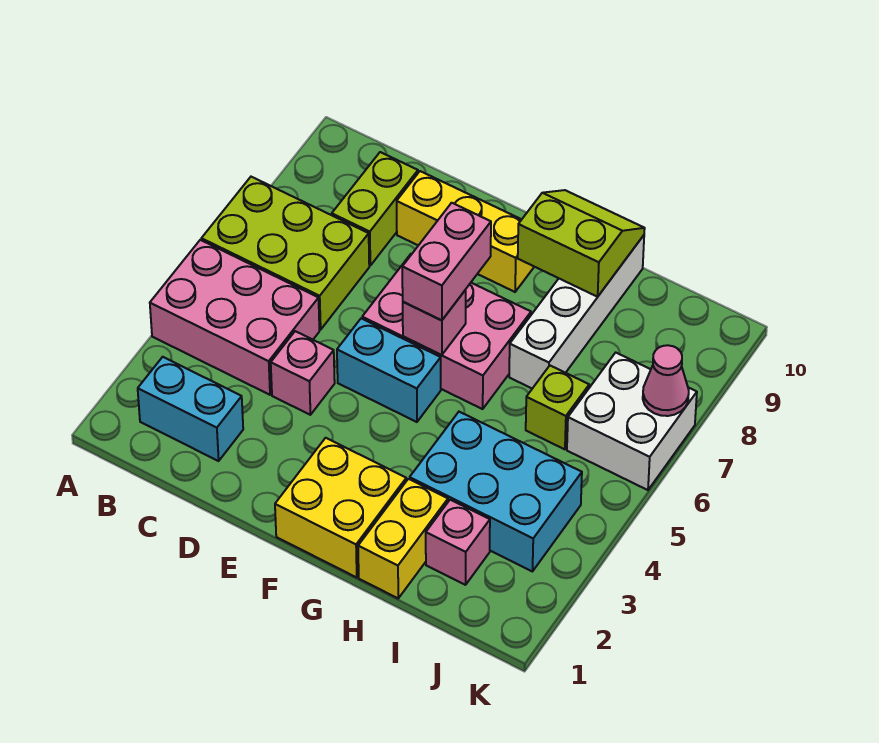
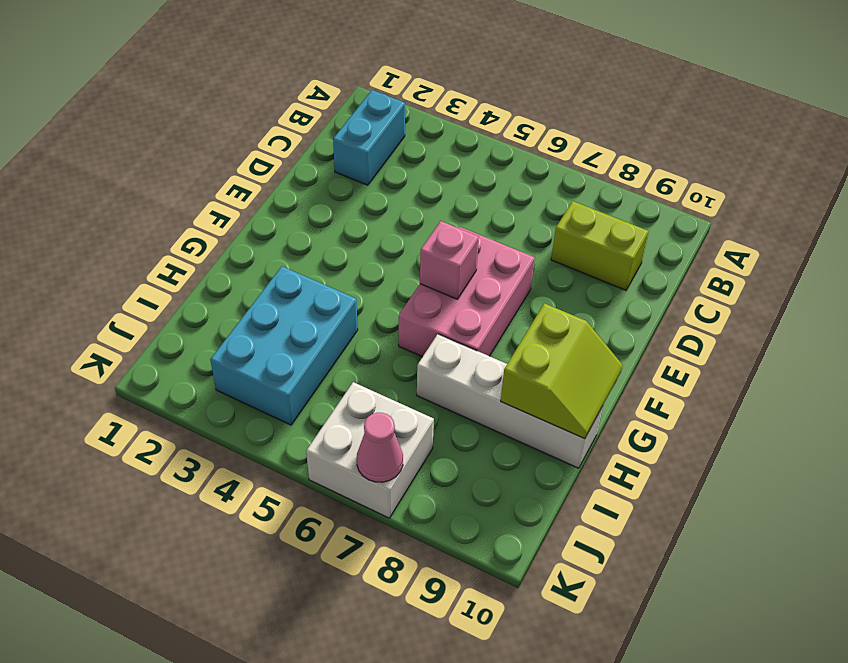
none -> pink brick A4:C5 level 1
none -> lime brick A6:C7 level 1
none -> pink brick D4 level 1

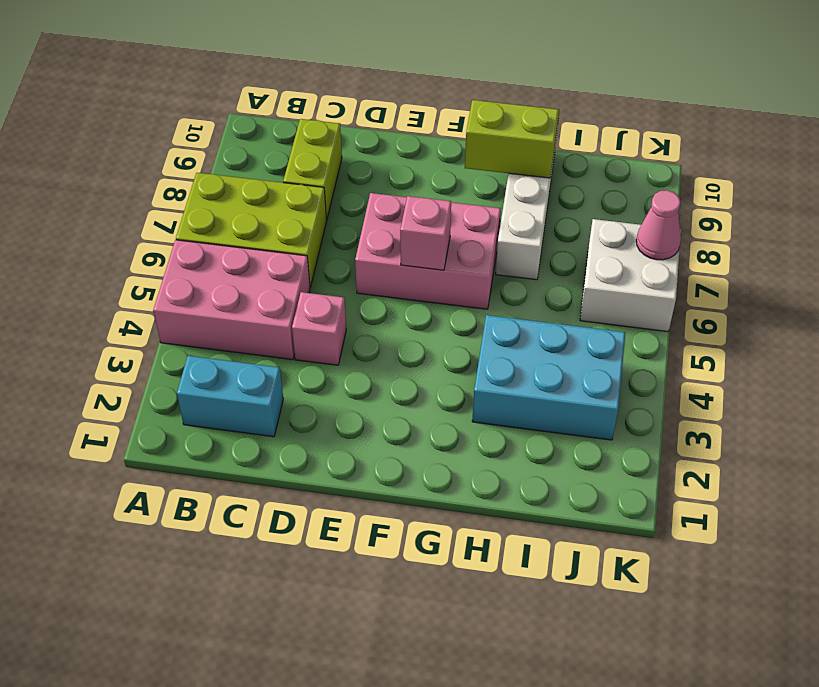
none -> yellow brick D9:F9 level 1
none -> cyan brick E5:F5 level 1
none -> yellow brick F1:G2 level 1

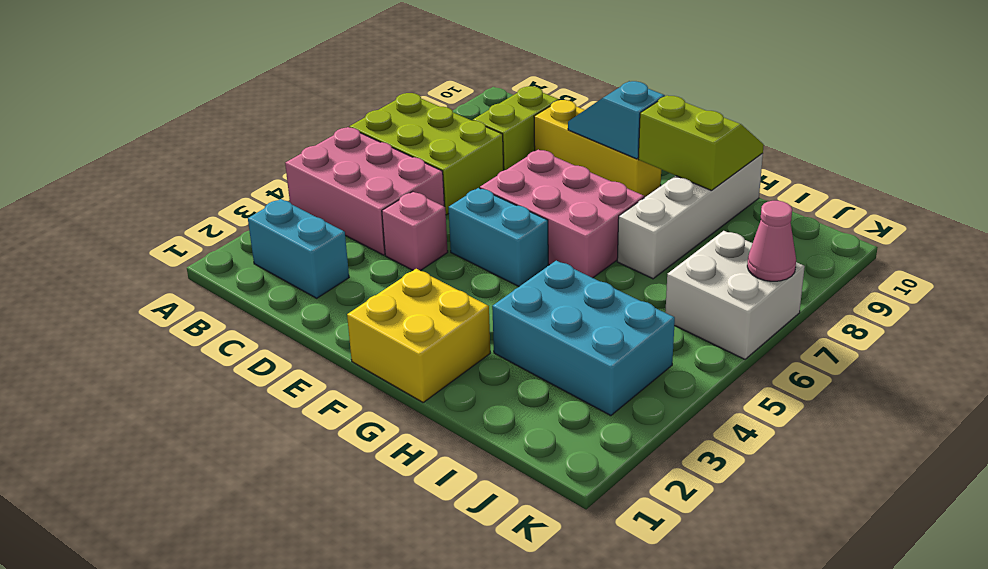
cyan slope E9:F9 level 2 top F -> none
none -> yellow brick H1:H2 level 1
none -> pink brick I2 level 1
none -> lime brick I6 level 1

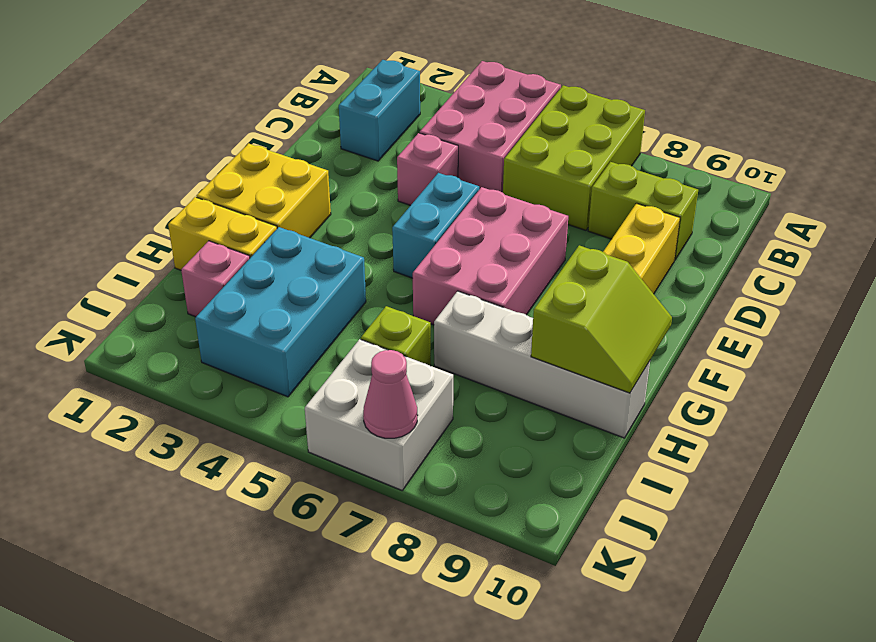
none -> pink brick F6 level 2
none -> pink brick F6:F7 level 3

